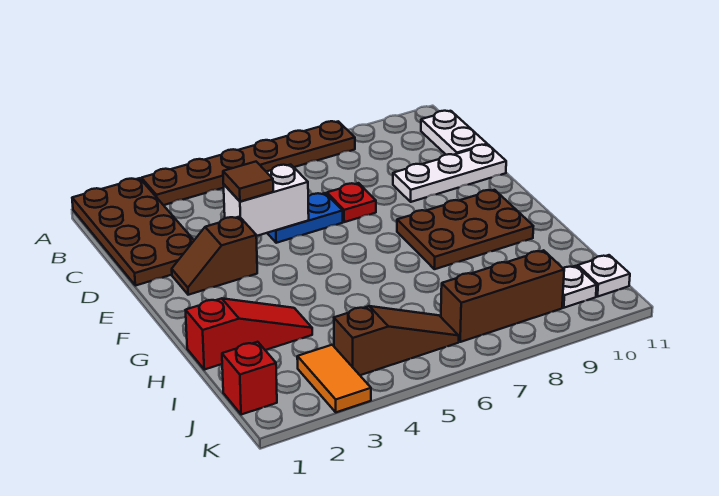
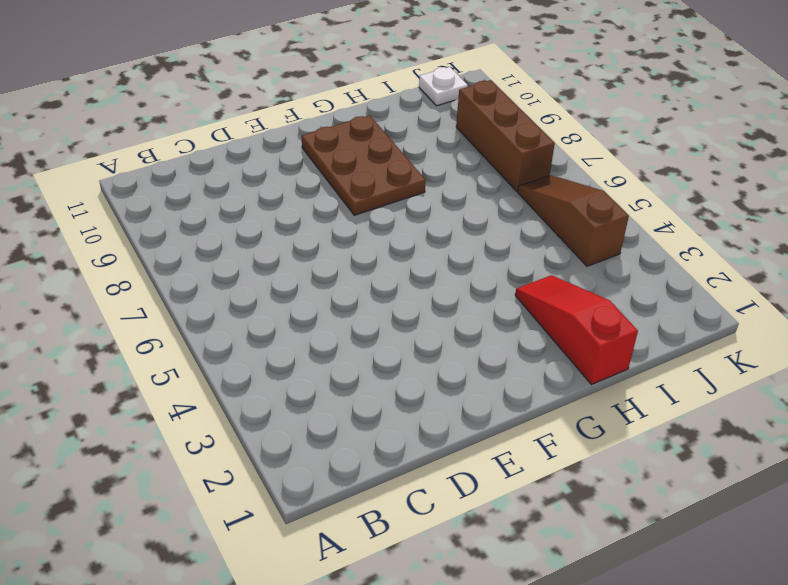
none -> brown plate A1:D2 level 1
none -> brown plate A3:A8 level 1
none -> white plate B11:C11 level 1

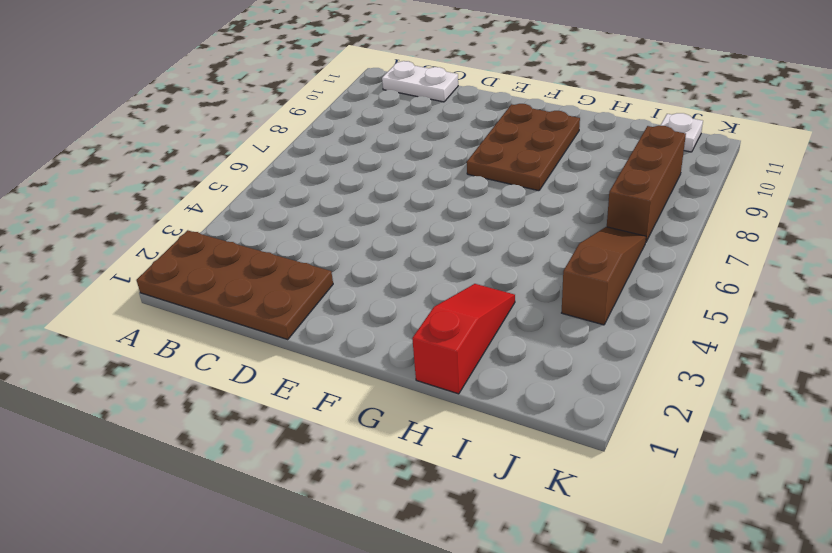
none -> brown plate A3:A8 level 1
none -> blue plate D5:D6 level 1
none -> red plate D7 level 1

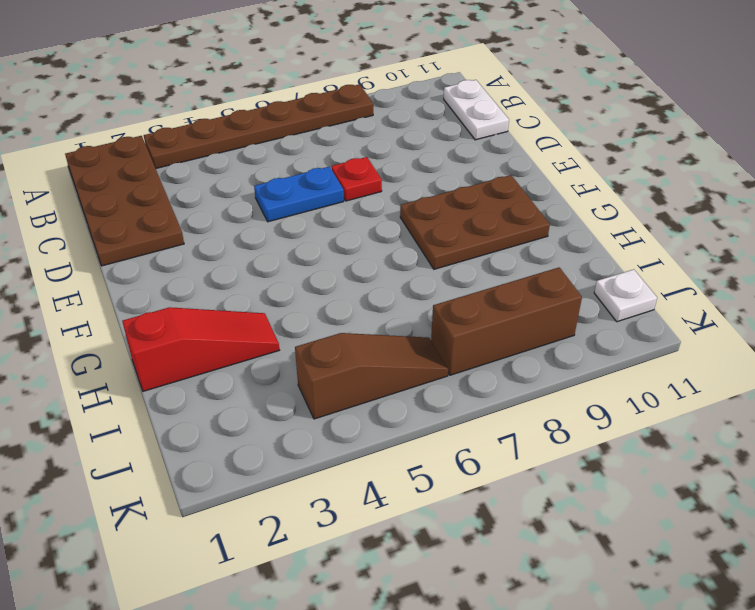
none -> white plate D9:D11 level 1
none -> brown slope E2:E3 level 1 top 3
none -> red brick J1 level 1

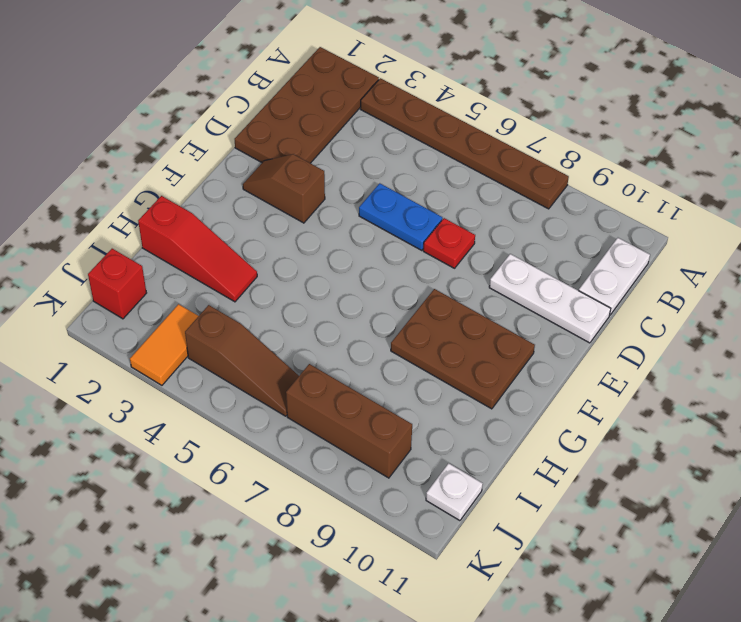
none -> white plate J10 level 1
none -> white brick D4:D5 level 2
none -> brown tile D4 level 3

